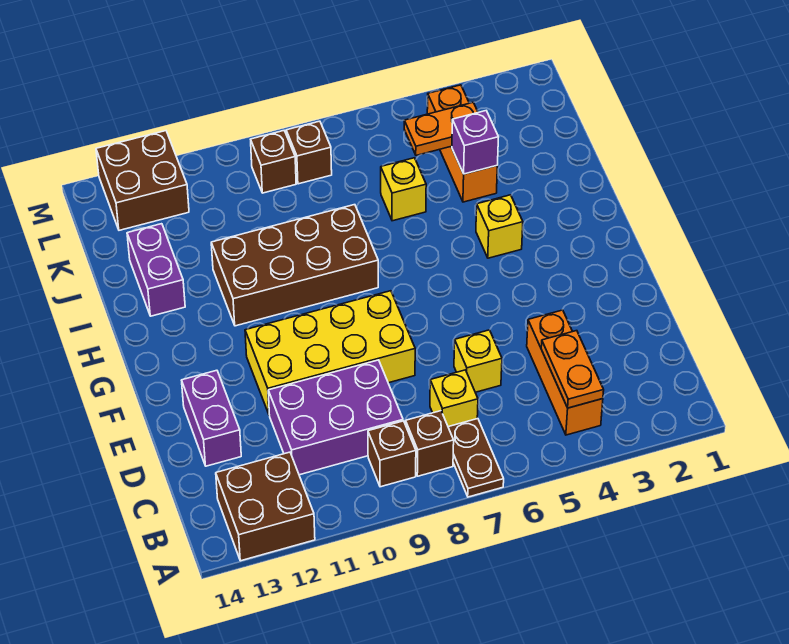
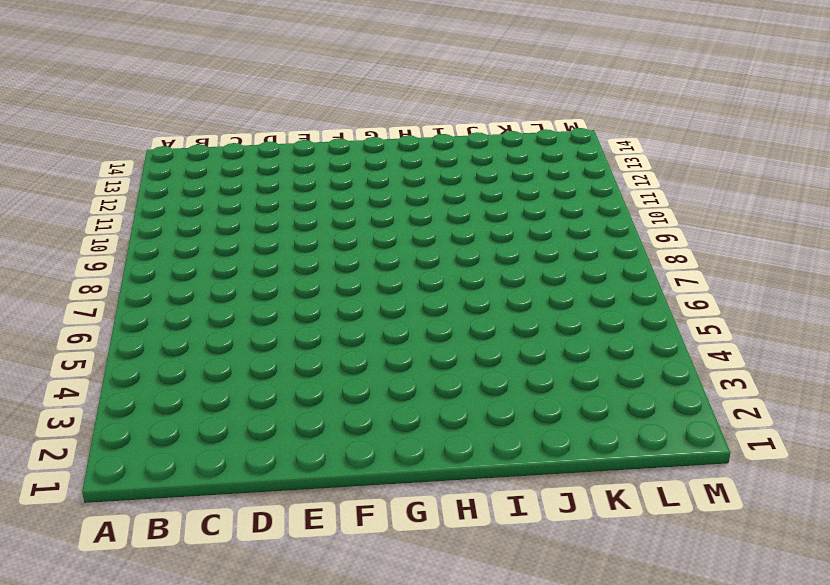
none -> brown plate A7:B7 level 1
none -> brown brick A12:B13 level 1
none -> orange brick B4:D4 level 1

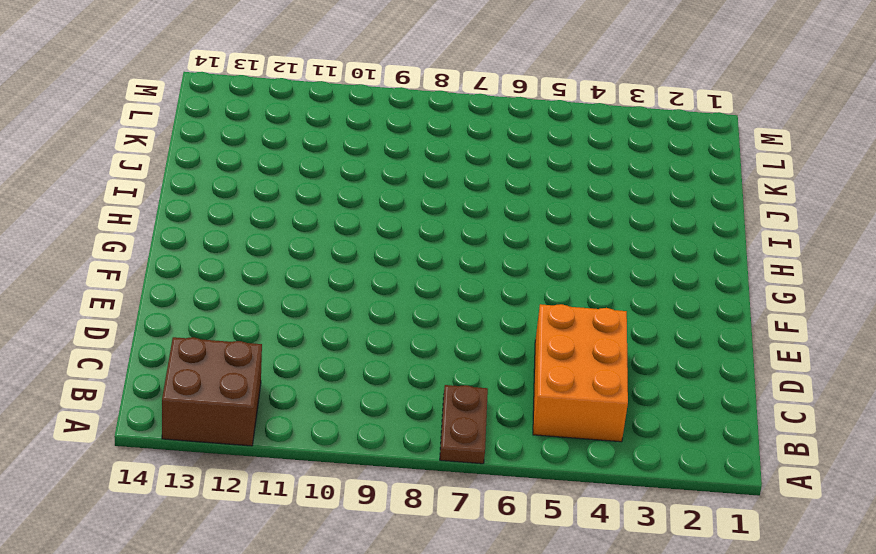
orange brick B4:D5 level 1 -> orange brick B4:D4 level 1
none -> brown brick B8 level 1
none -> brown brick B9 level 1
none -> yellow brick C7 level 1

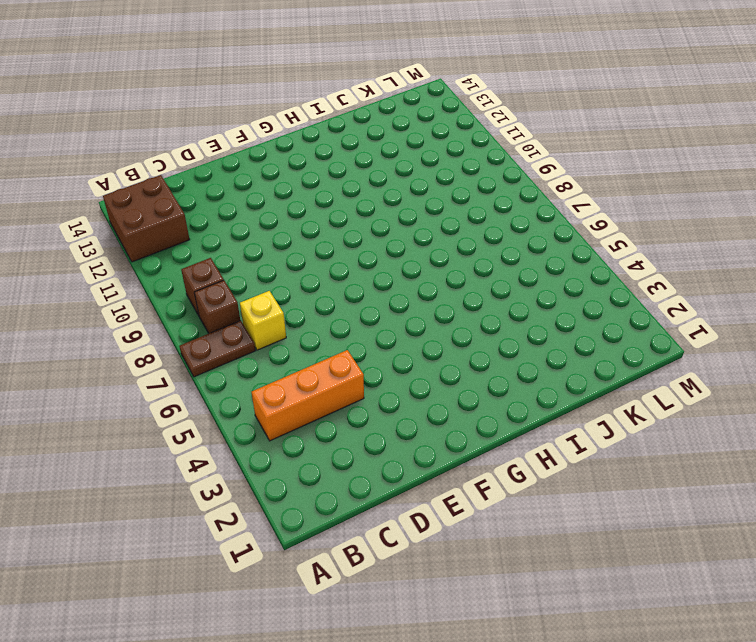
none -> purple brick C9:D11 level 1
none -> yellow brick D6 level 1
none -> purple brick D13:E13 level 1

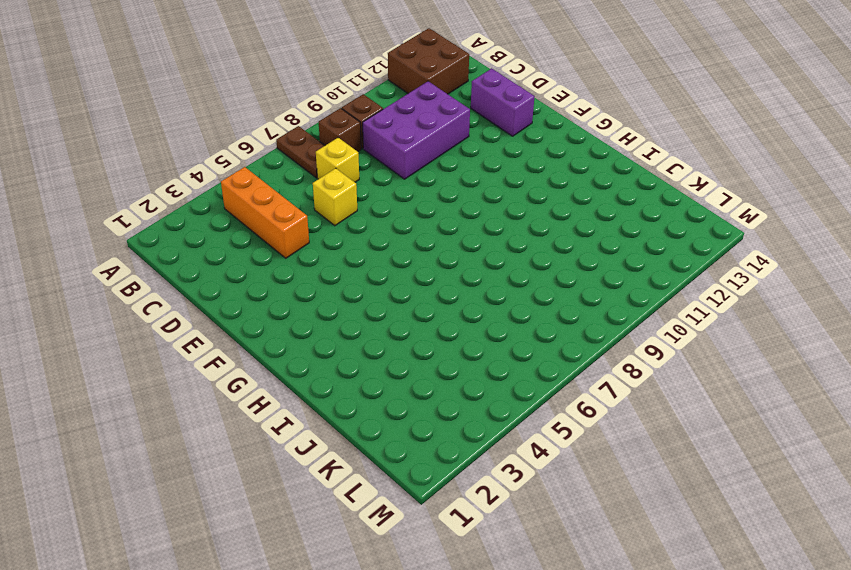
none -> yellow brick E8:F11 level 1
none -> yellow brick H4 level 1
none -> brown brick H8:I11 level 1

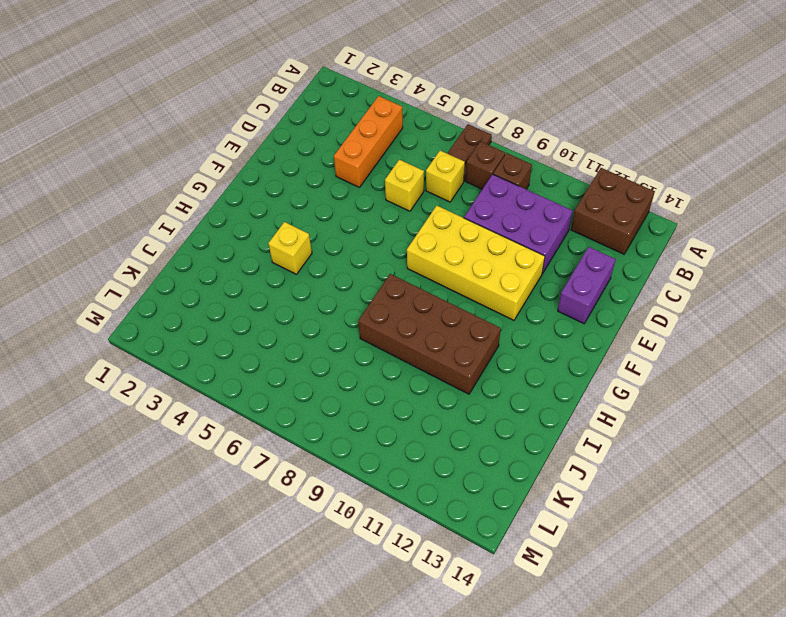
none -> purple brick I13:J13 level 1
none -> orange brick J4:L4 level 1
none -> yellow brick J6 level 1

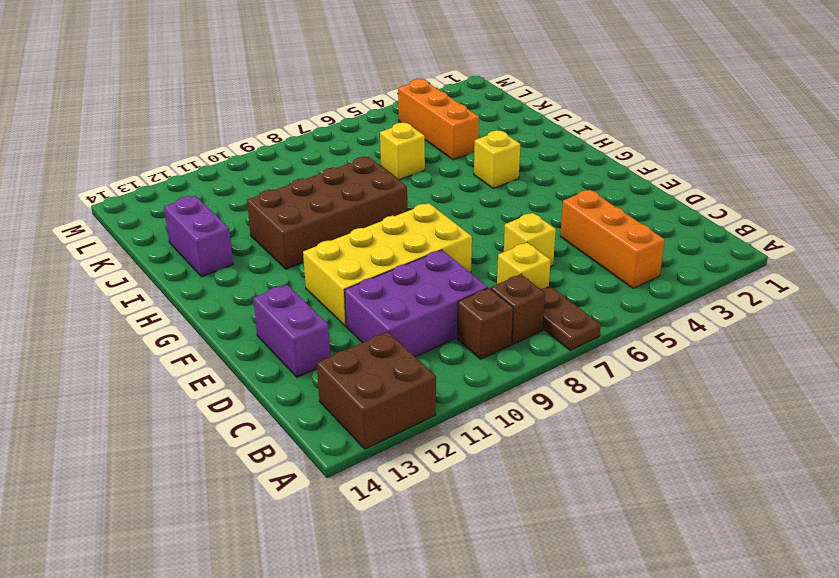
none -> brown brick L8 level 1
none -> brown brick L9 level 1
none -> brown brick L12:M13 level 1

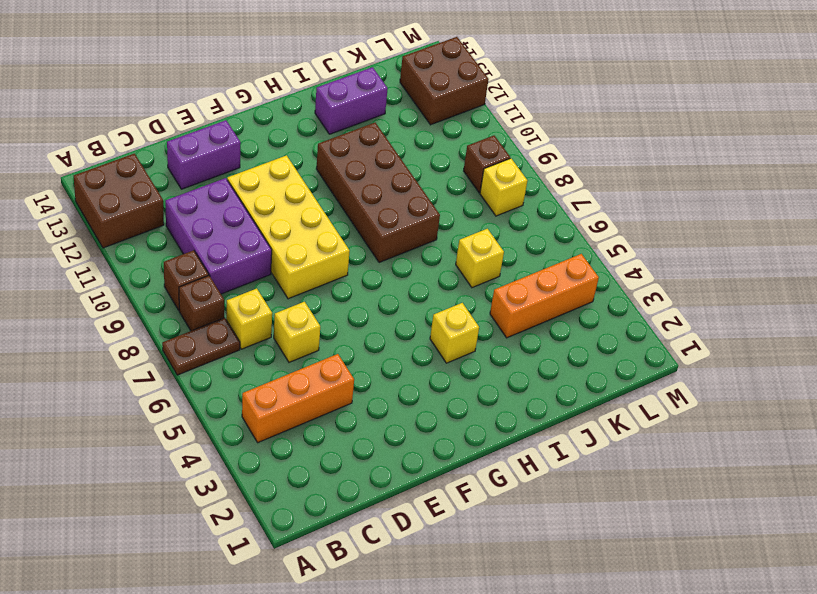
yellow brick L8 level 1 -> brown brick L8 level 1
none -> orange plate B4:C4 level 2
none -> purple brick J4 level 2
none -> orange plate K4:K5 level 2

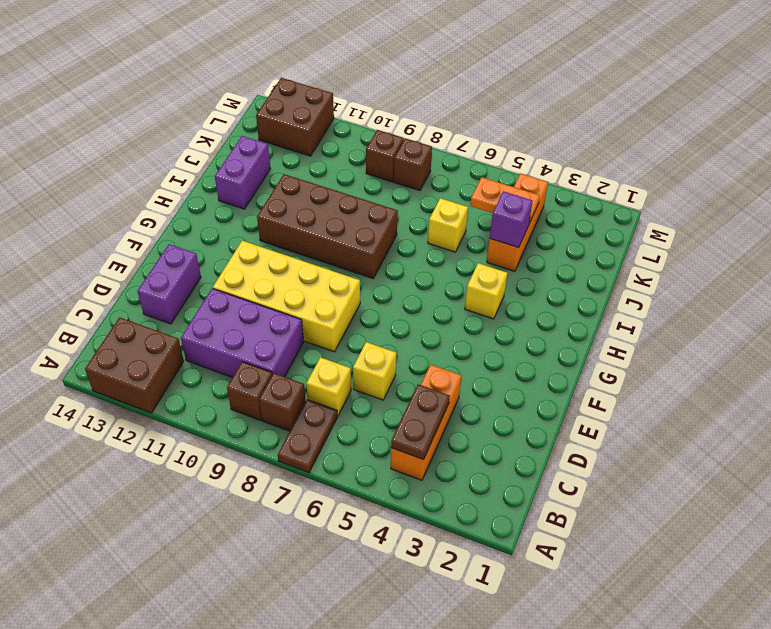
brown plate B4:C4 level 2 -> orange plate B4:C4 level 2

